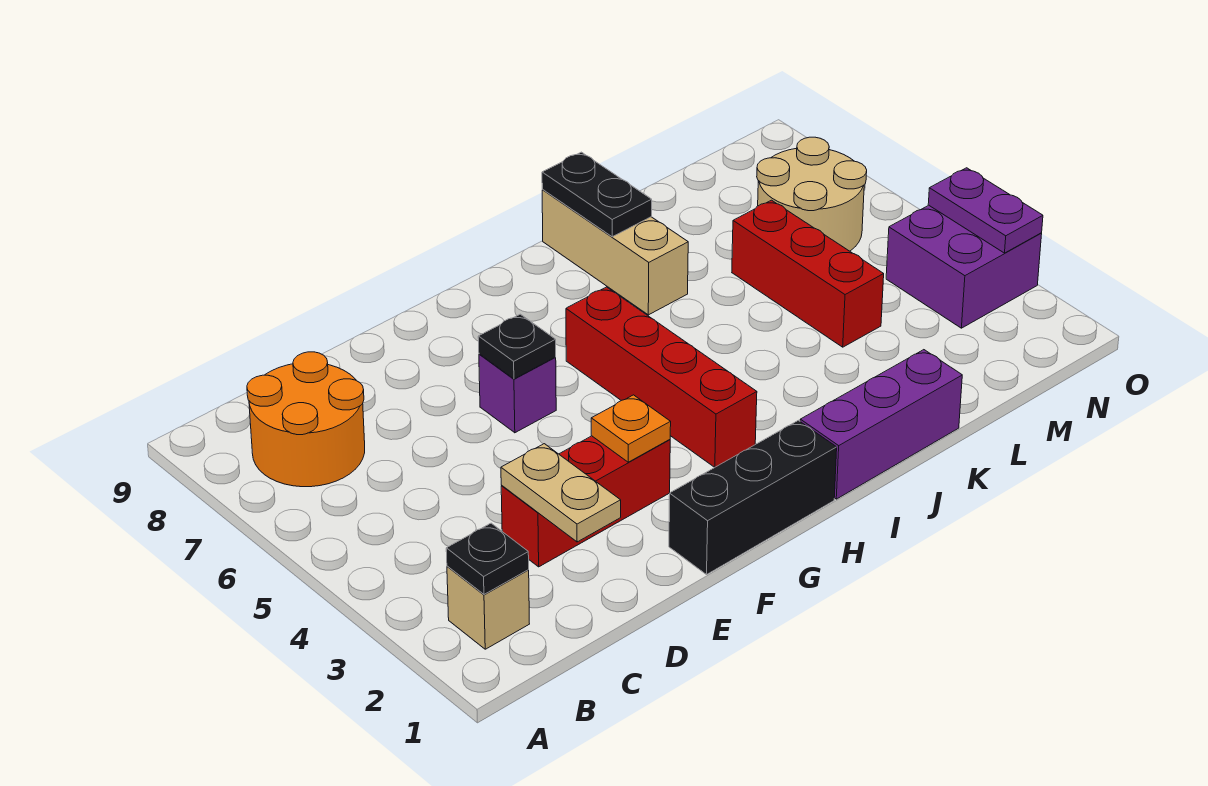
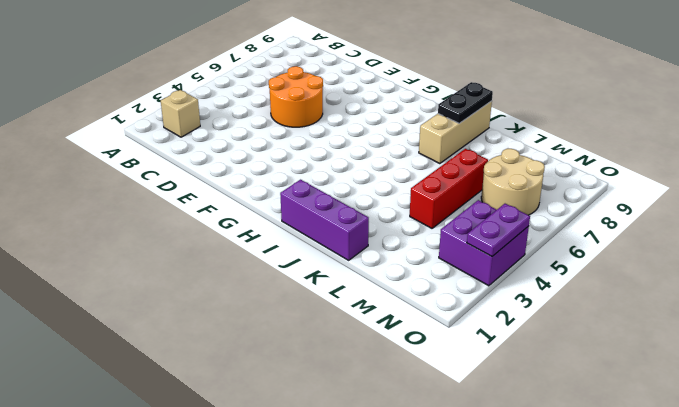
orange round brick D5:E6 level 1 -> orange round brick B7:C8 level 1
none -> red brick D3:F3 level 1
none -> black brick F1:H1 level 1
none -> purple brick F6 level 1

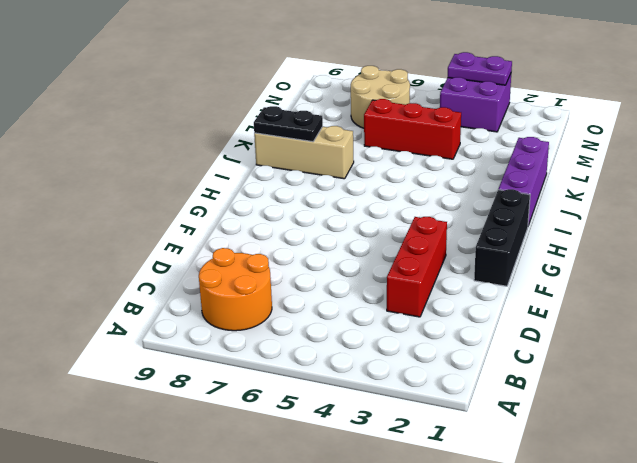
none -> tan brick B2 level 1
none -> purple brick F6 level 1
none -> red brick H3:H6 level 1

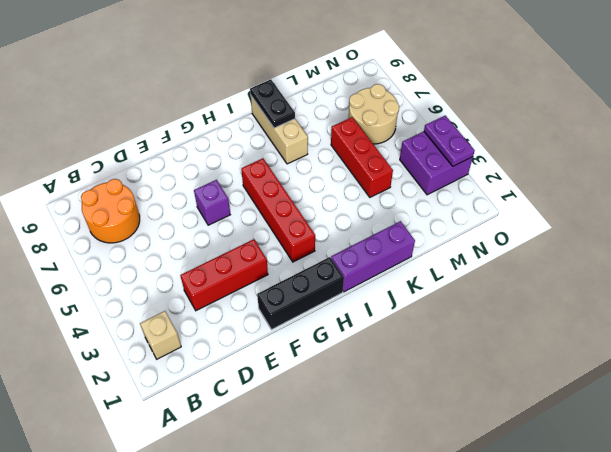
none -> black plate B2 level 2
none -> tan plate D2:D3 level 2
none -> orange plate F3 level 2

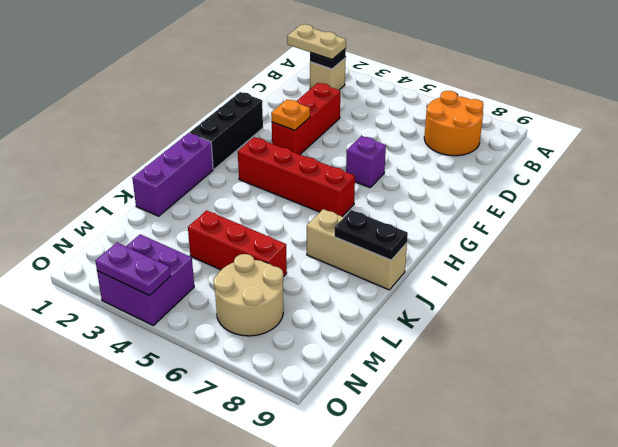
tan plate B1:B2 level 3 -> tan plate D2:D3 level 2
none -> black plate F6 level 2

